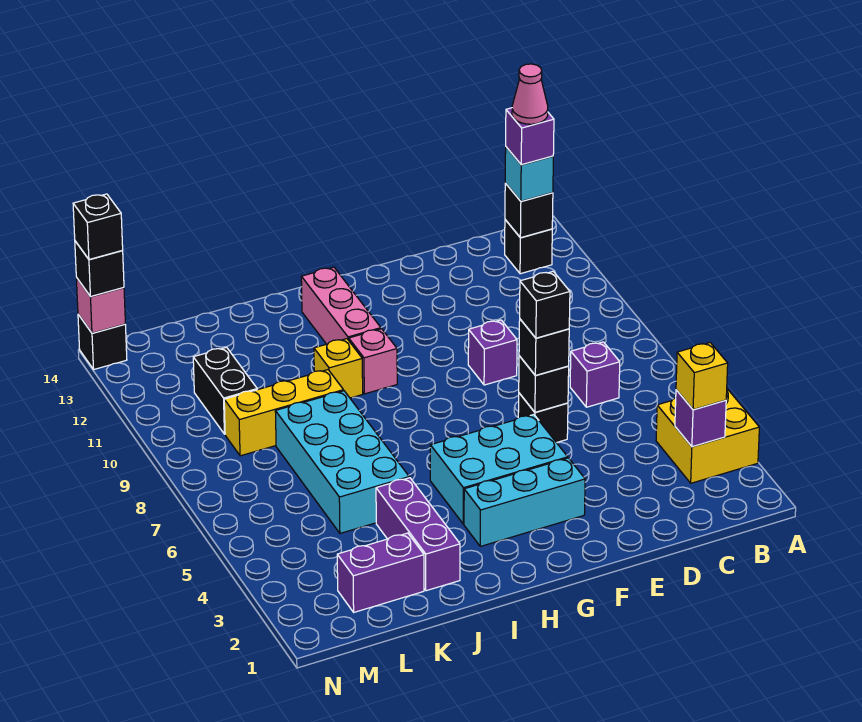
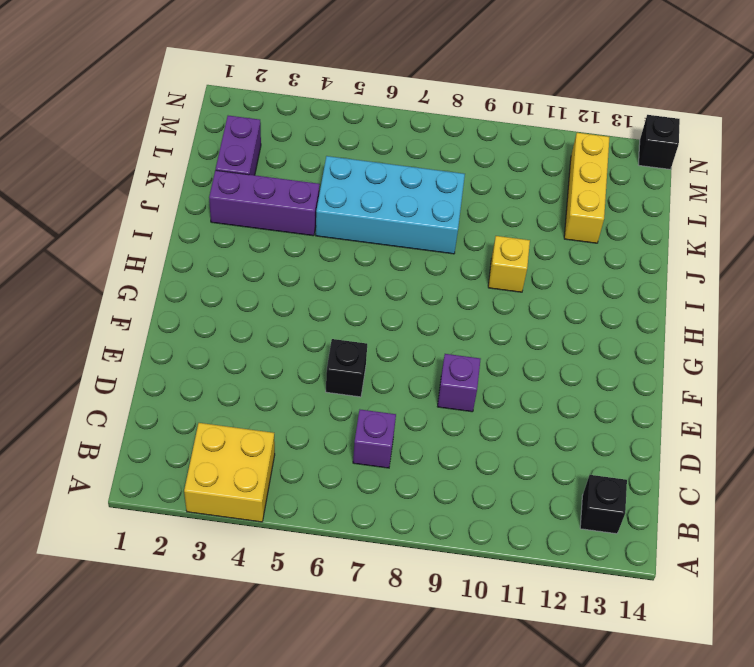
yellow brick K12:M12 level 1 -> yellow brick J9:L9 level 1
none -> cyan brick F3:H3 level 1
none -> cyan brick F4:H5 level 1
none -> pink brick H10 level 1

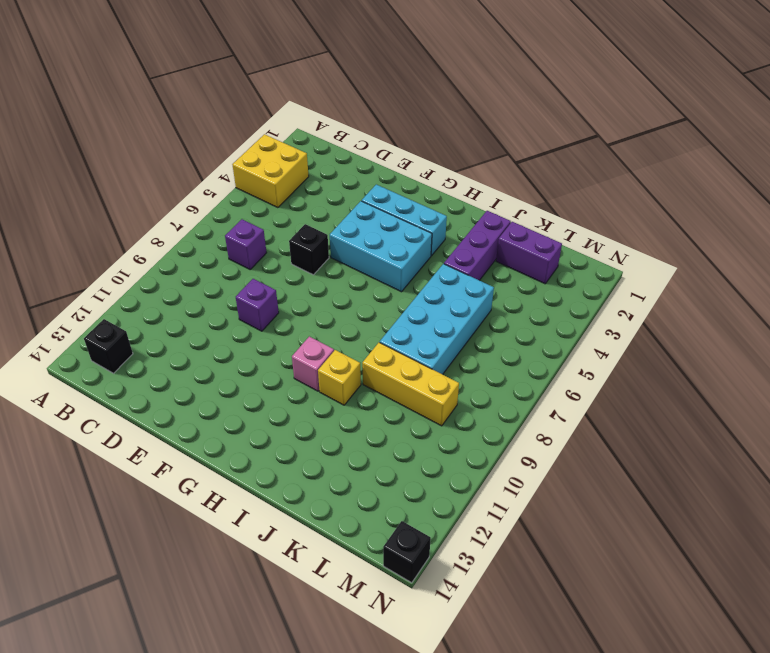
none -> pink brick H11:H13 level 1
none -> black brick L10:L11 level 1
none -> purple brick B3 level 2

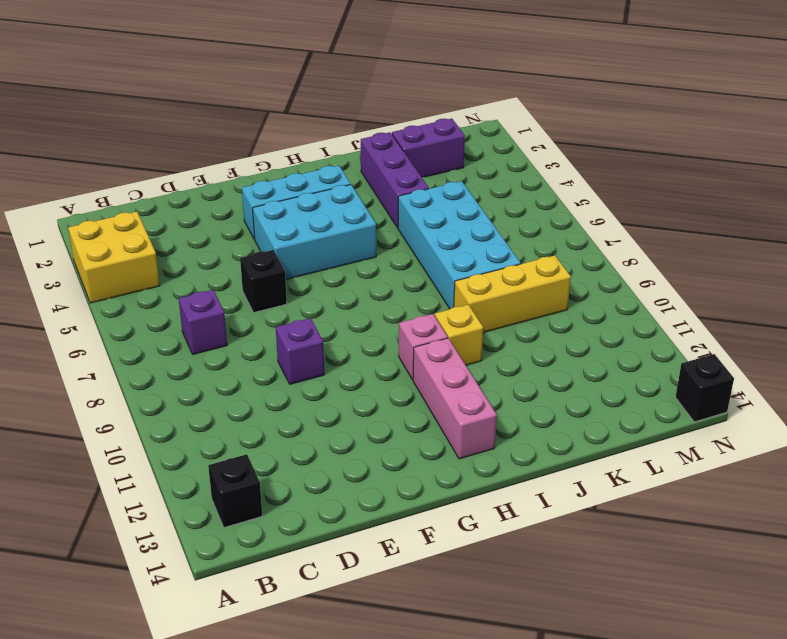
none -> black brick L10:L11 level 1
none -> purple brick B3 level 2
none -> black brick B13 level 2

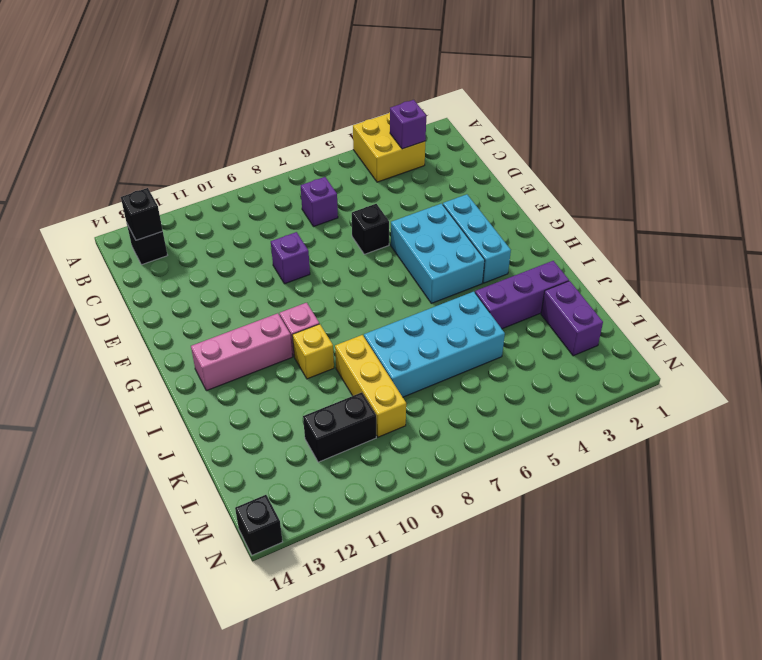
none -> black brick E6 level 2
none -> pink brick N14 level 2
none -> yellow brick B3 level 3

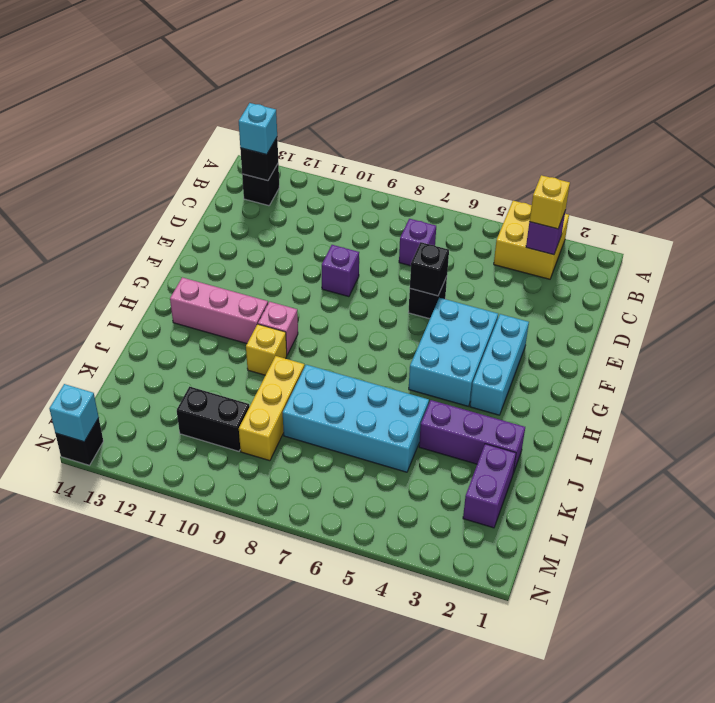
cyan brick N14 level 2 -> pink brick N14 level 2
none -> black brick E6 level 3
none -> black brick N14 level 3
none -> purple brick B13 level 4

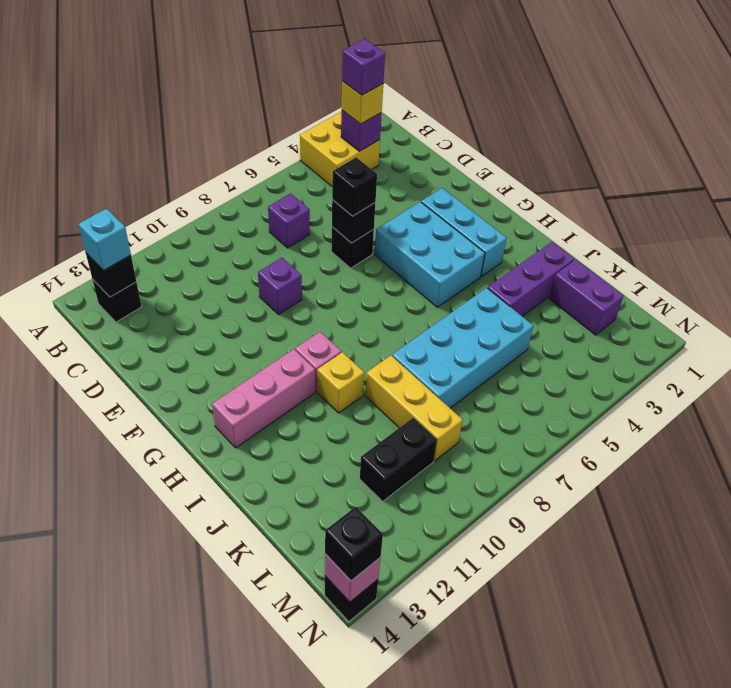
purple brick B3 level 4 -> purple brick B13 level 4
none -> black brick E6 level 4
none -> black brick N14 level 4
none -> pink cone B13 level 5

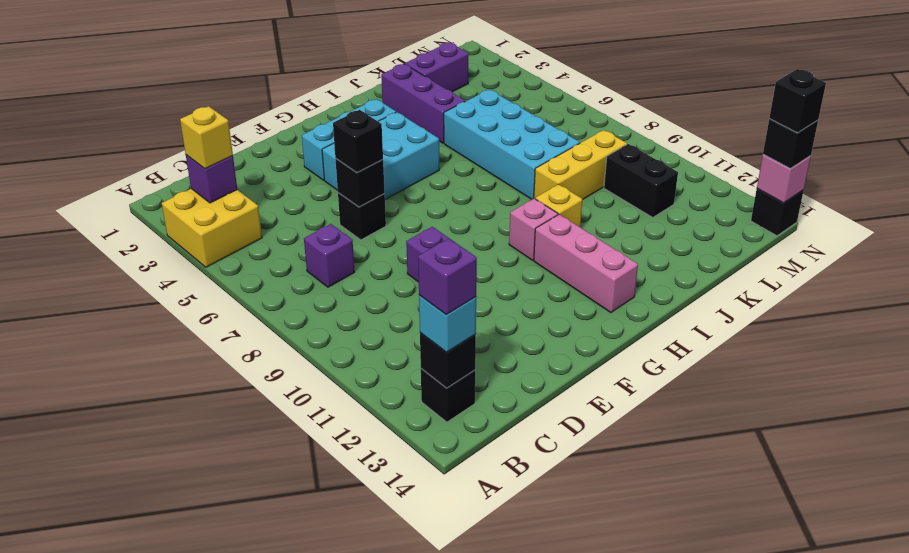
none -> black brick E6 level 4
none -> pink cone B13 level 5

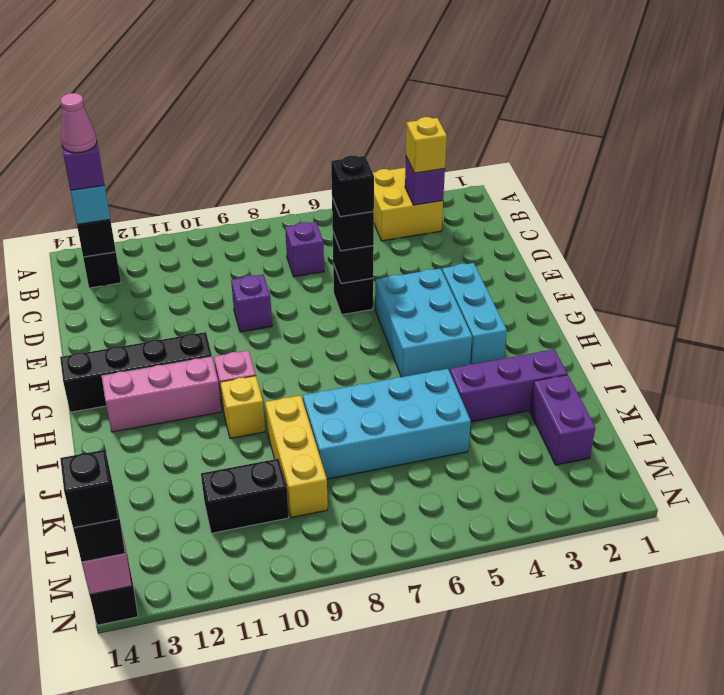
black brick G11:G14 level 1 -> none

